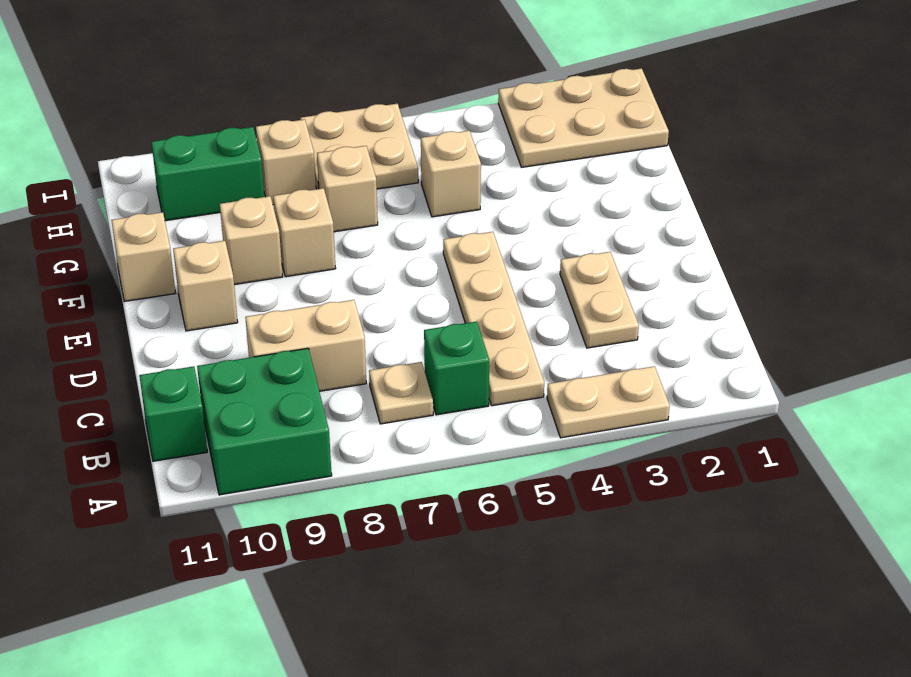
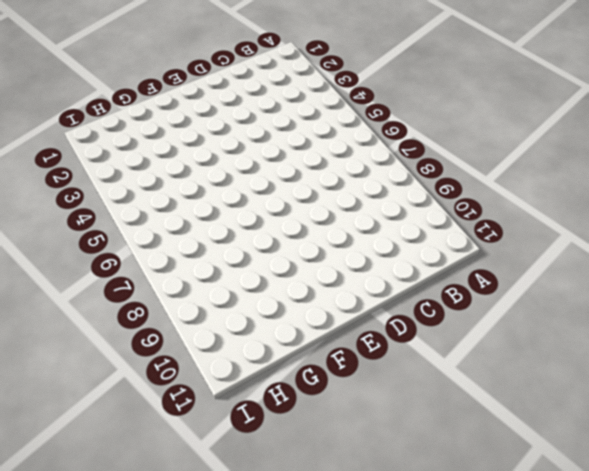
none -> tan plate A3:A4 level 1
none -> green brick A9:B10 level 1
none -> tan plate B5:E5 level 1

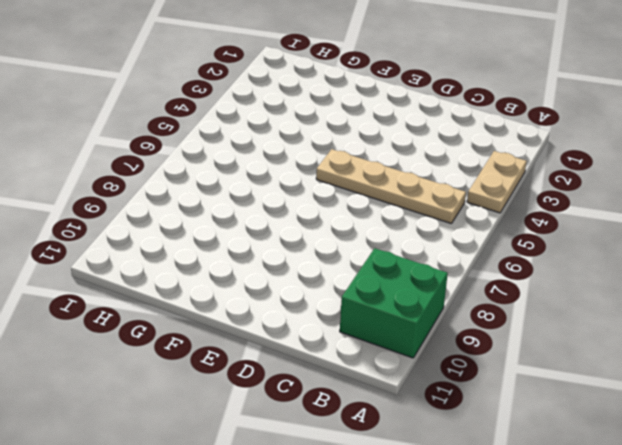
none -> green brick B6 level 1
none -> tan plate B7 level 1
none -> green brick B11 level 1

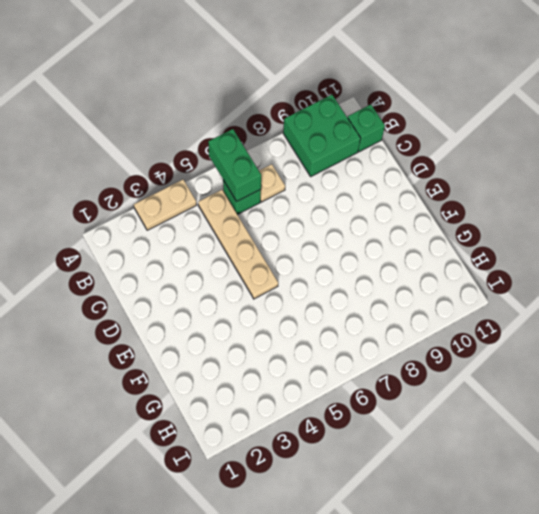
green brick A6:B6 level 2 -> green brick H9:H10 level 1
none -> tan plate C3:D3 level 1
none -> tan brick C8:C9 level 1
none -> tan brick E10 level 1

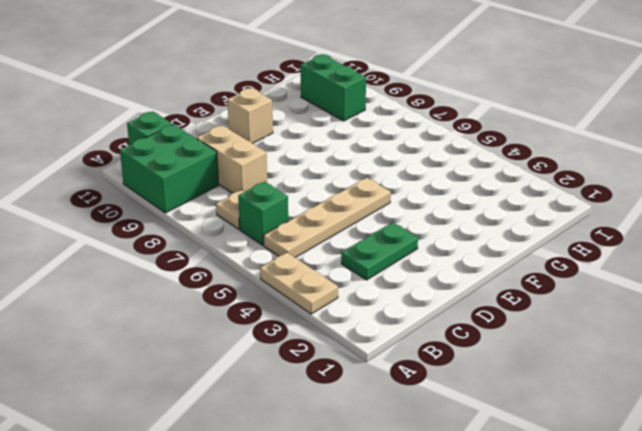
green plate C3:D3 level 1 -> tan plate C3:D3 level 1
none -> tan brick F8 level 1
none -> tan brick F9 level 1
none -> tan brick F11 level 1

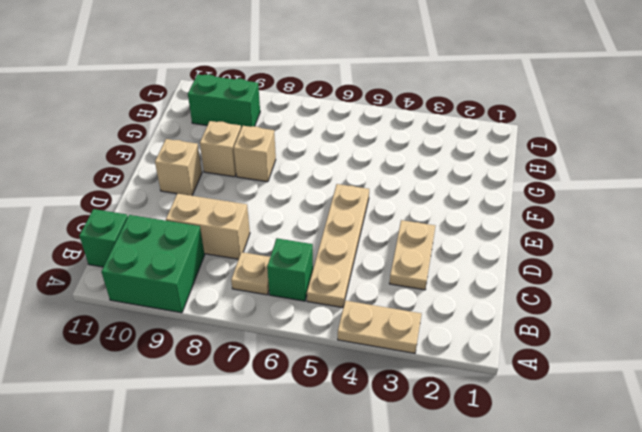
none -> tan brick F11 level 1
none -> tan brick G5 level 1
none -> tan brick G7 level 1

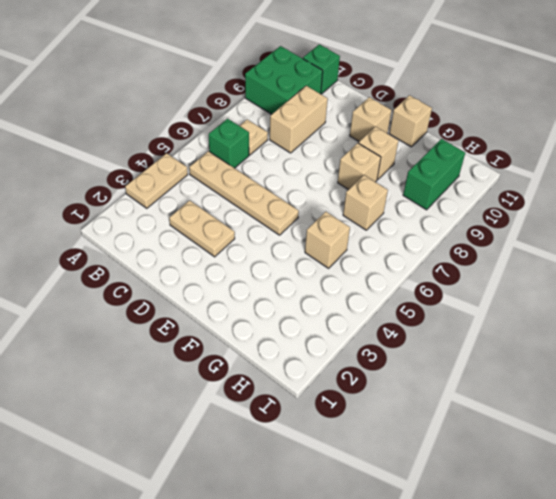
none -> tan plate H1:I3 level 1
none -> tan plate H6:I7 level 1
none -> tan brick H8 level 1

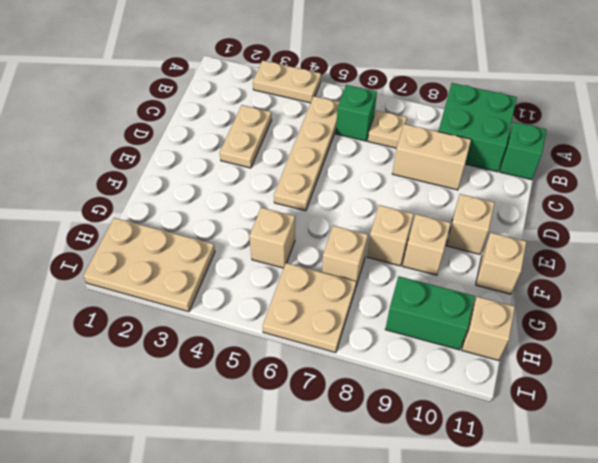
tan brick H11 level 1 -> tan brick H8 level 1

